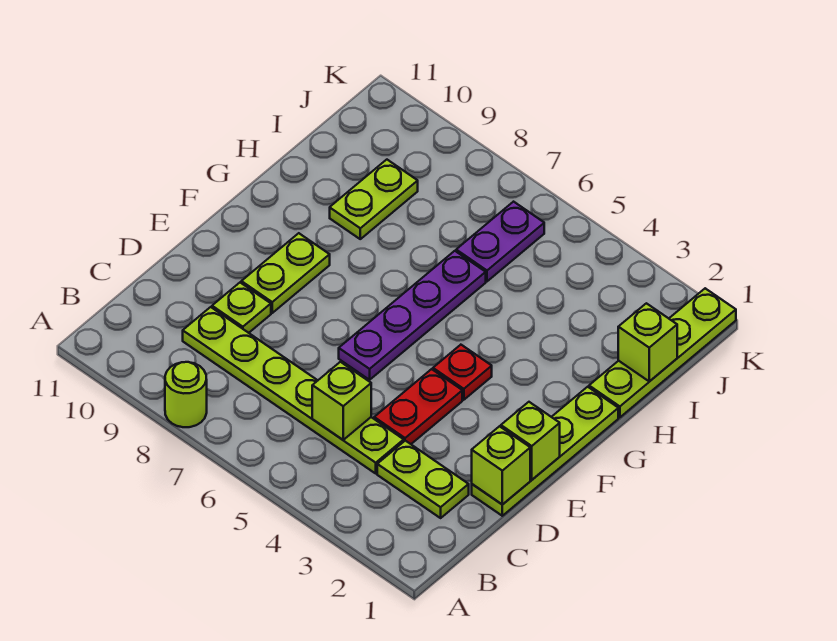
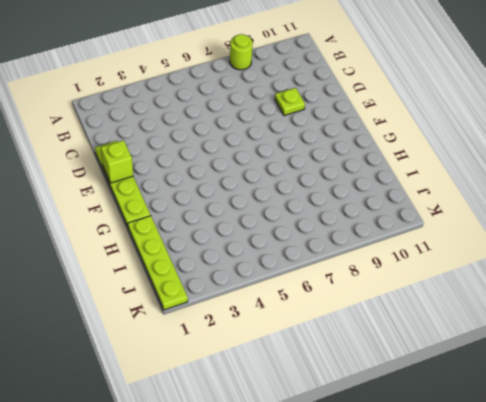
none -> lime plate C2:C3 level 1
none -> lime plate C4:C9 level 1
none -> red plate D4:E4 level 1

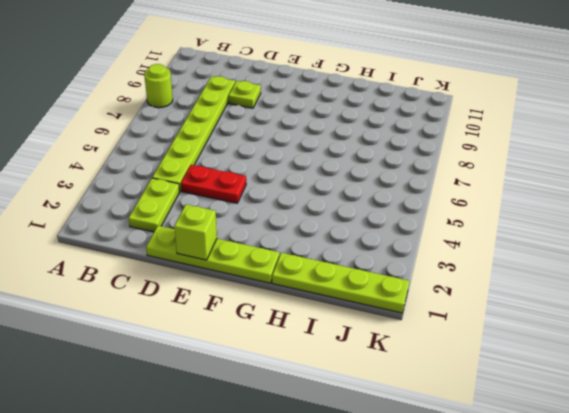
none -> purple plate E6:H6 level 1
none -> lime plate E9:F9 level 1
none -> red plate F4 level 1

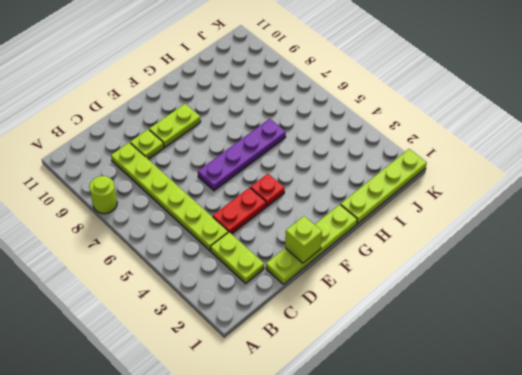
none -> lime plate H9:I9 level 1
none -> purple plate I6:J6 level 1
none -> lime brick C5 level 2

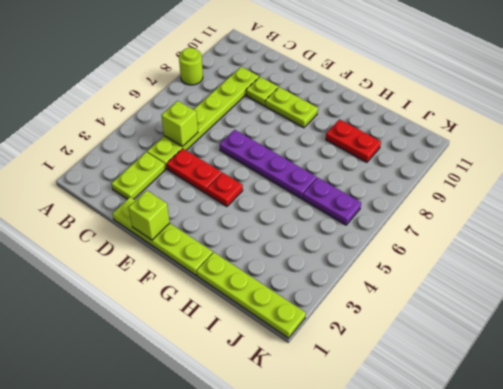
red plate H9:I9 level 1 -> lime plate H9:I9 level 1
none -> lime brick D1 level 2
none -> lime brick I1 level 2

